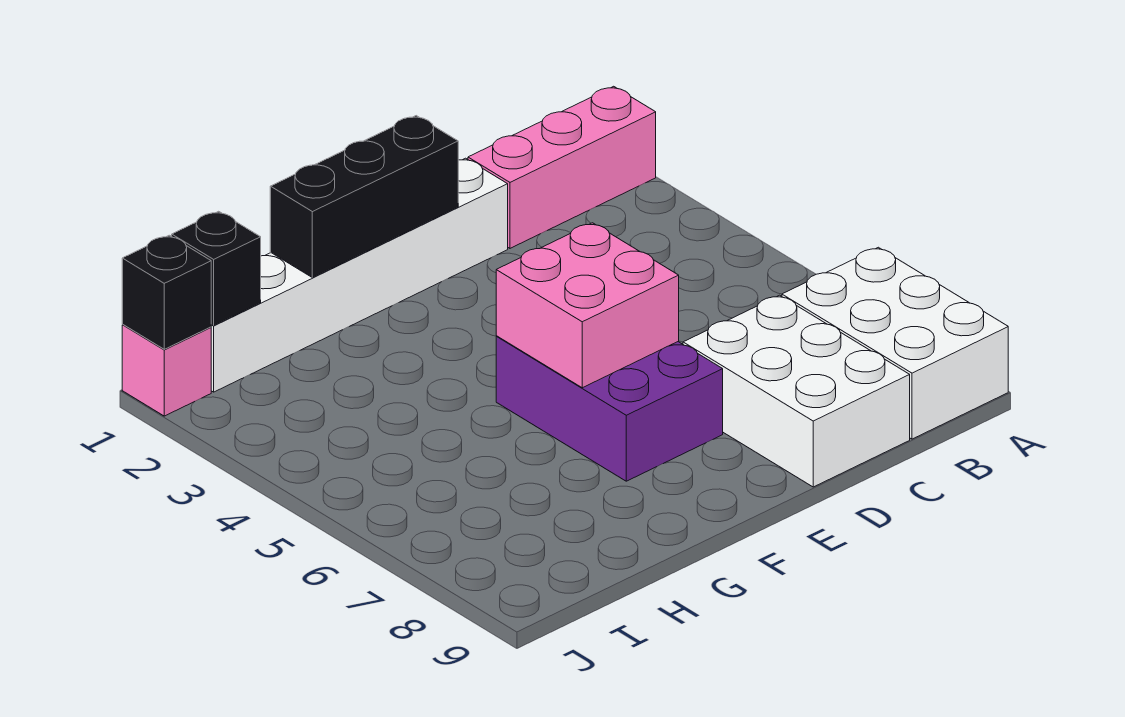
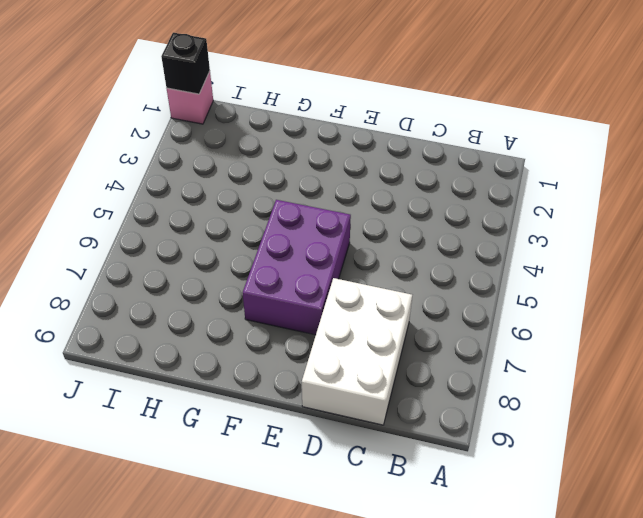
none -> pink brick A1:C1 level 1
none -> white brick A7:B9 level 1

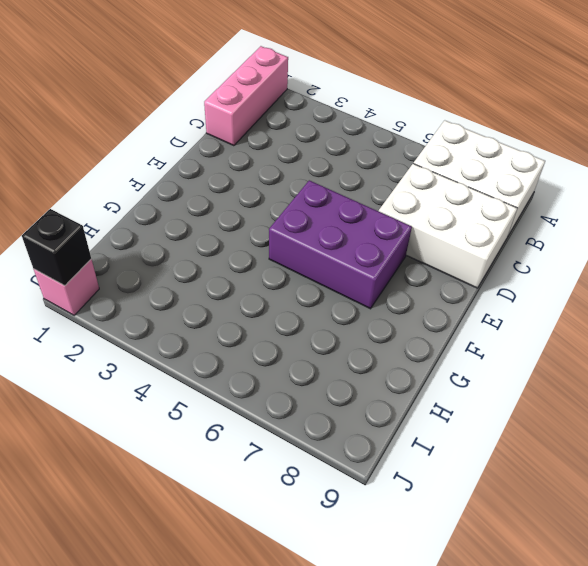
none -> white brick D1:I1 level 1
none -> black brick E1:G1 level 2

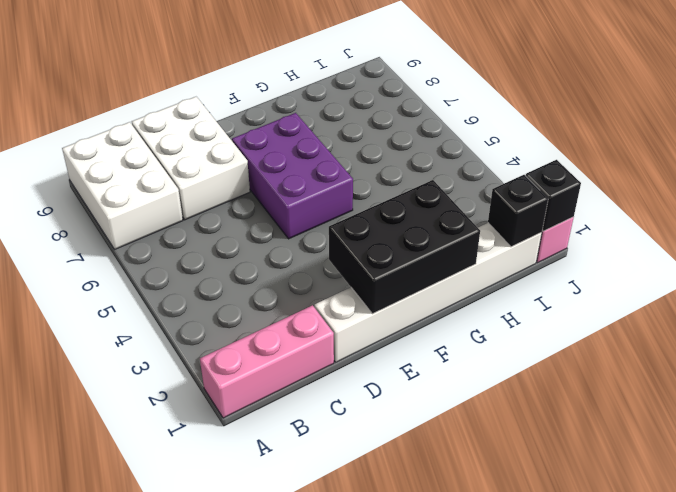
black brick E1:G2 level 2 -> black brick E1:G1 level 2
none -> pink brick E5:F6 level 2

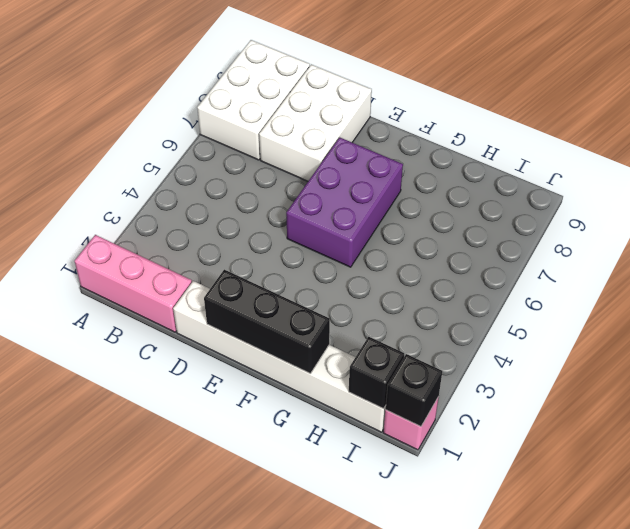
none -> pink brick E5:F6 level 2

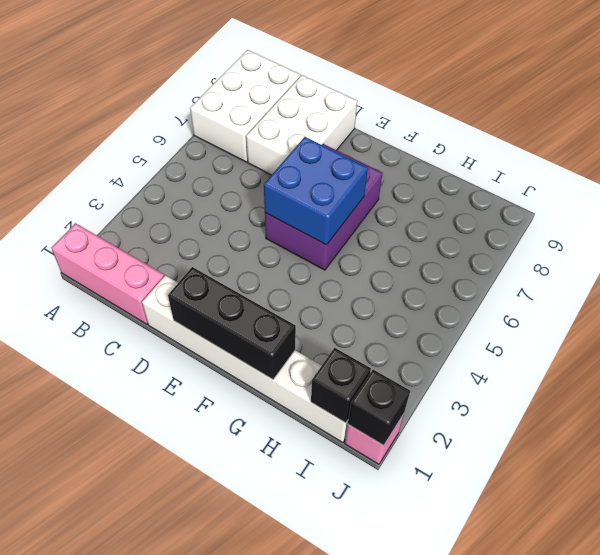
blue brick E5:F6 level 2 -> pink brick E5:F6 level 2

